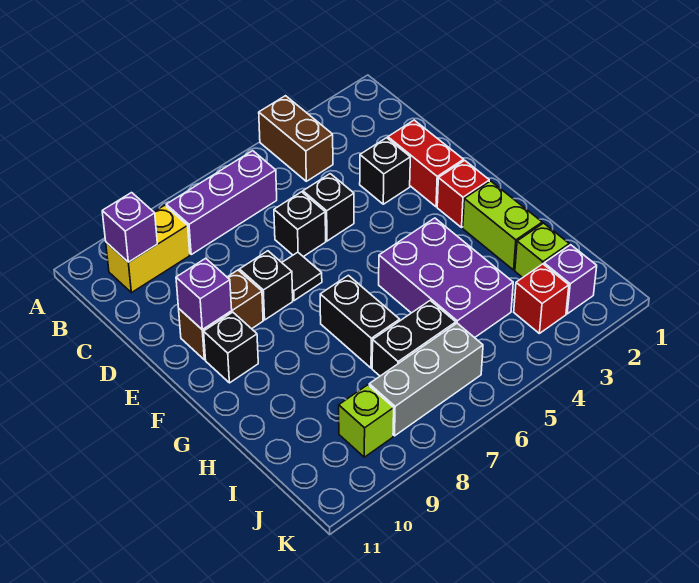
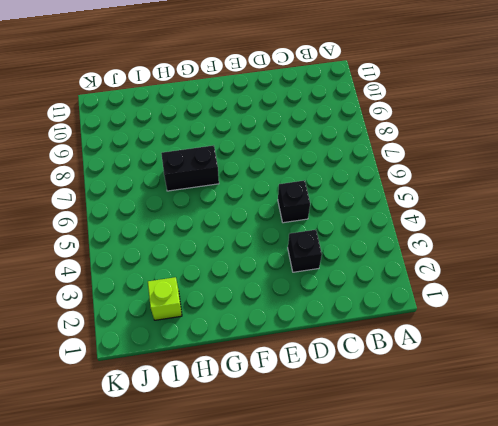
none -> brown brick A4:B4 level 1
none -> purple brick B6:B8 level 1
none -> yellow brick B9:B10 level 1

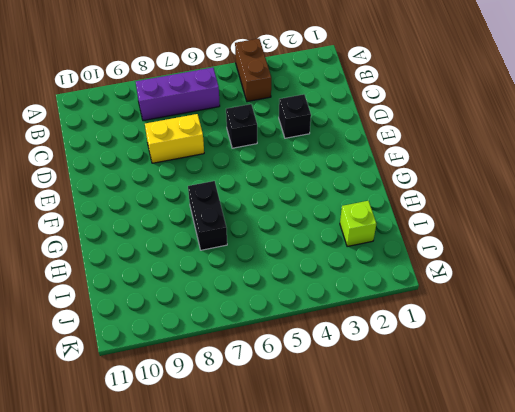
yellow brick D7:D8 level 1 -> yellow brick B9:B10 level 1
none -> red brick D2:E2 level 1
none -> black brick D6 level 1
none -> black tile E7 level 1

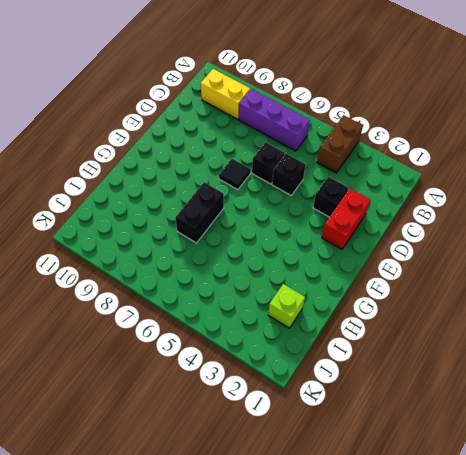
none -> black brick E8 level 1
none -> brown brick E9:E10 level 1
none -> red brick F2 level 1

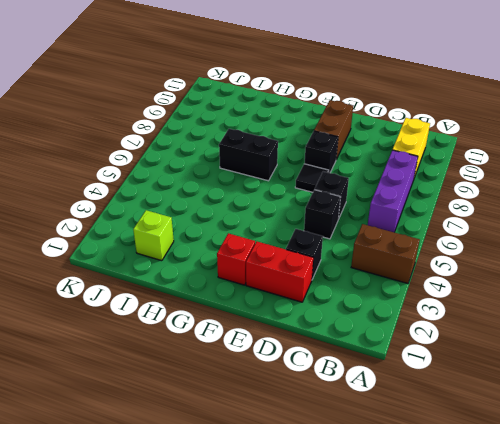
none -> black brick F10 level 1
none -> lime brick G2:H2 level 1
none -> purple brick G4:I5 level 1

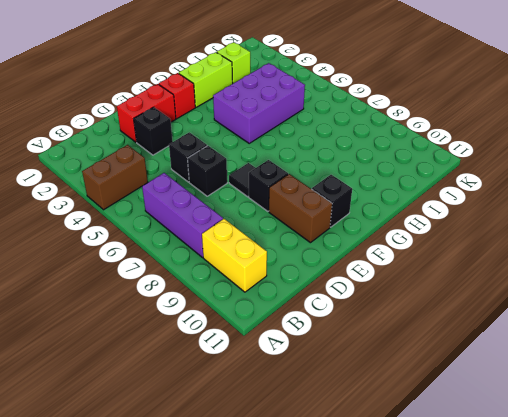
none -> black brick G7:H7 level 1
none -> black brick I6:I7 level 1
none -> purple brick J2 level 1

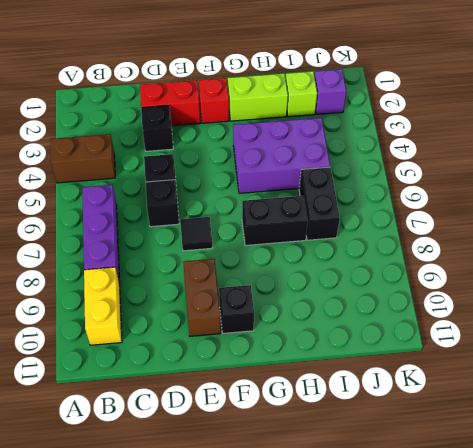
none -> black brick E8 level 1
none -> red brick J3 level 1
none -> grey brick J6:J8 level 1

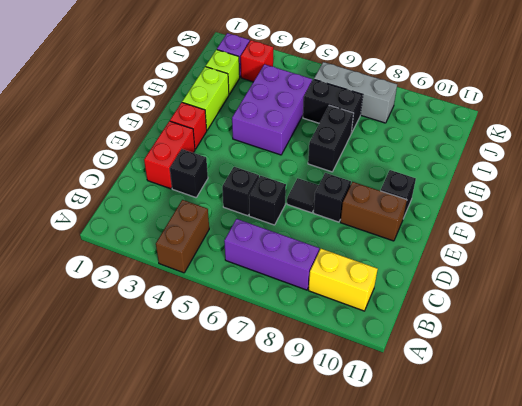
none -> lime brick J9 level 1
none -> purple brick B10 level 2
none -> purple brick E10 level 2

